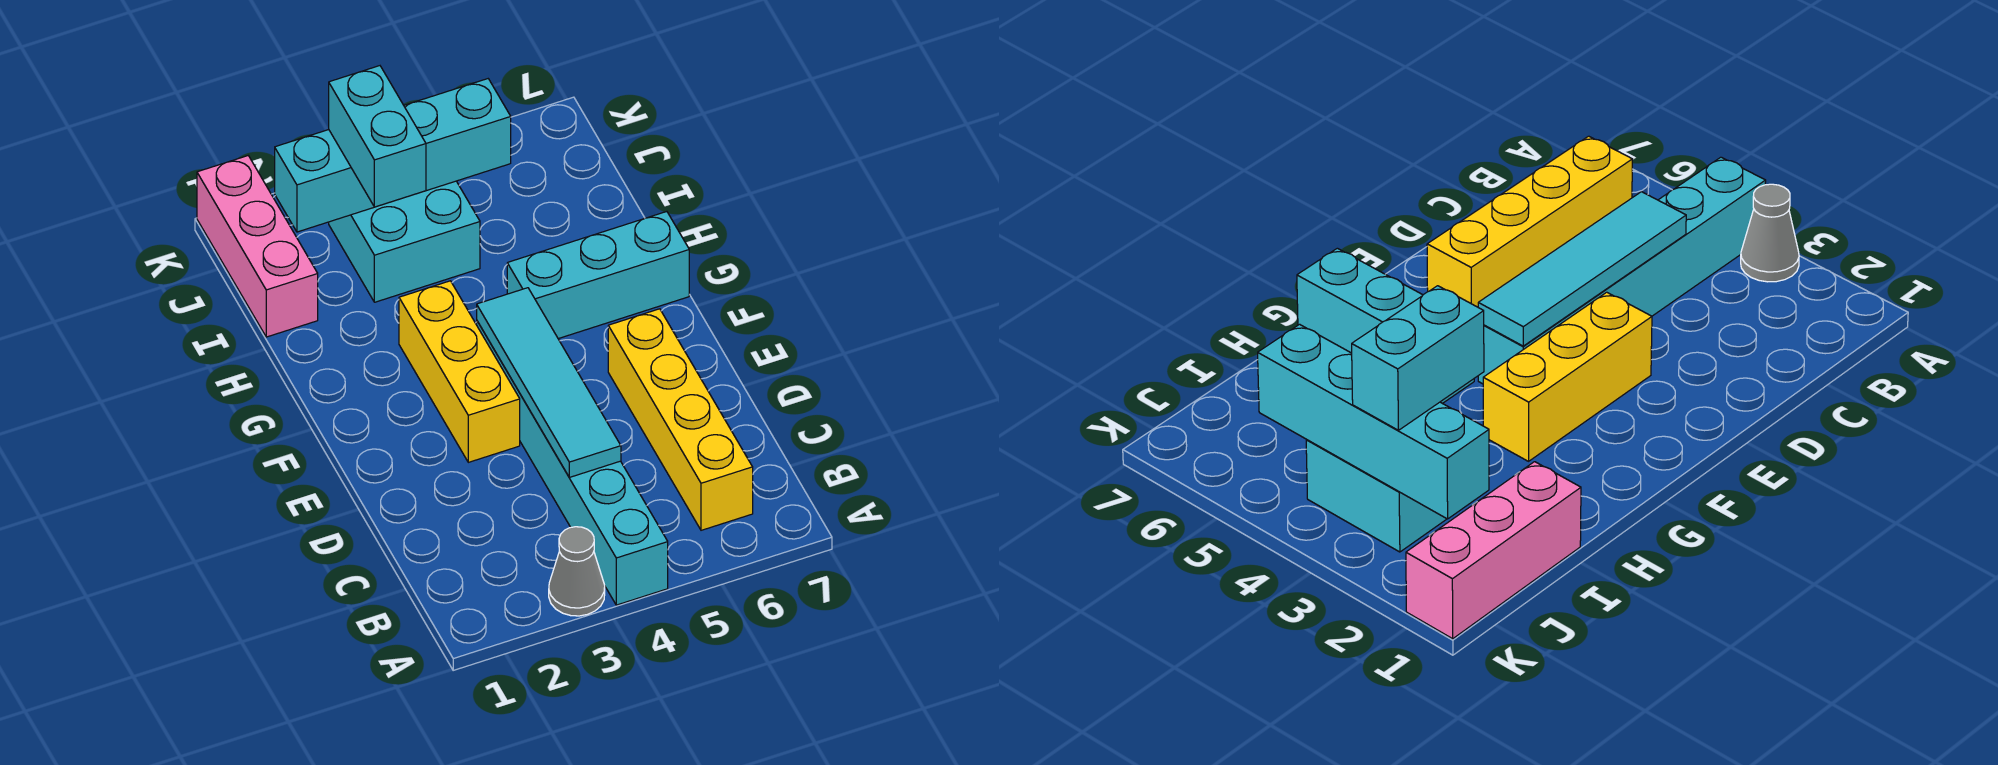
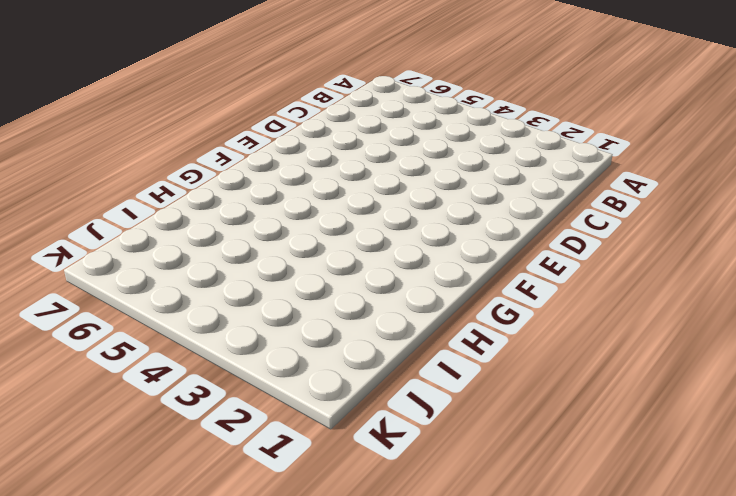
none -> grey cone A3 level 1
none -> cyan brick A4:F4 level 1

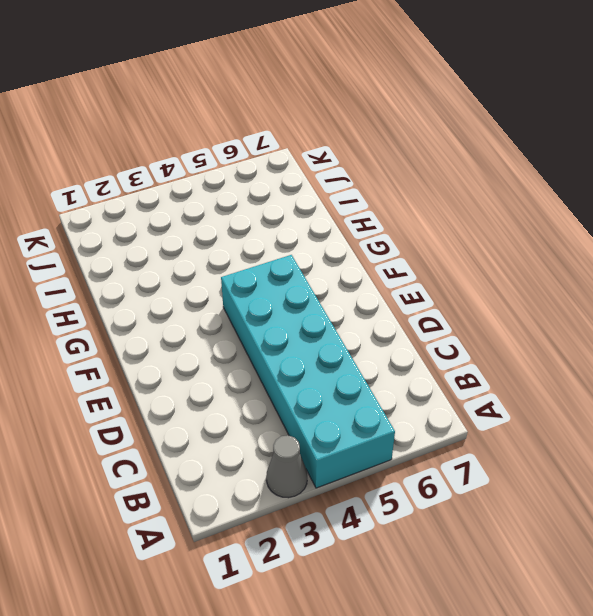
cyan brick A4:F5 level 1 -> cyan brick A4:F4 level 1
none -> yellow brick B6:E6 level 1
none -> yellow brick E3:G3 level 1

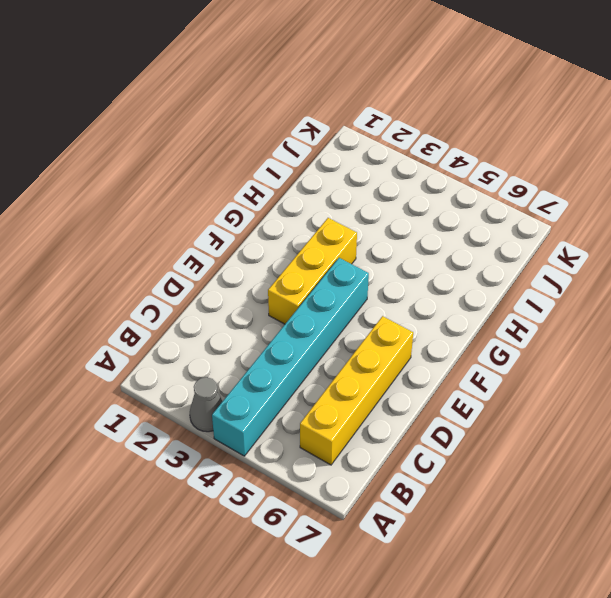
none -> cyan brick G5:G7 level 1
none -> pink brick I1:K1 level 1

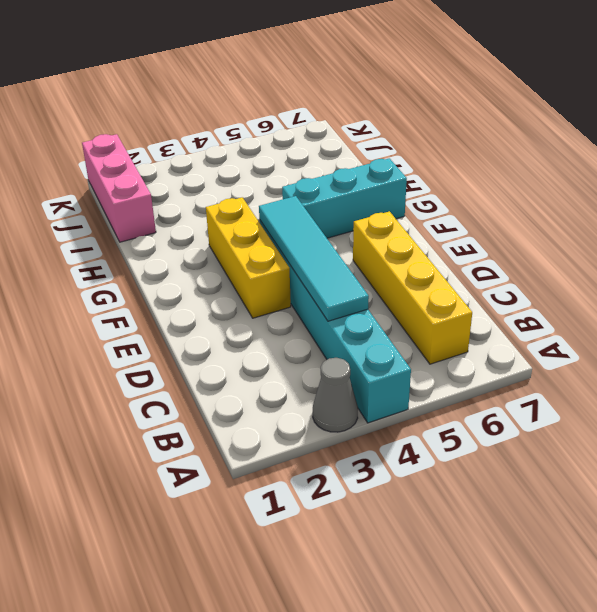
none -> cyan brick I3:J4 level 1
none -> cyan brick J2:J5 level 2

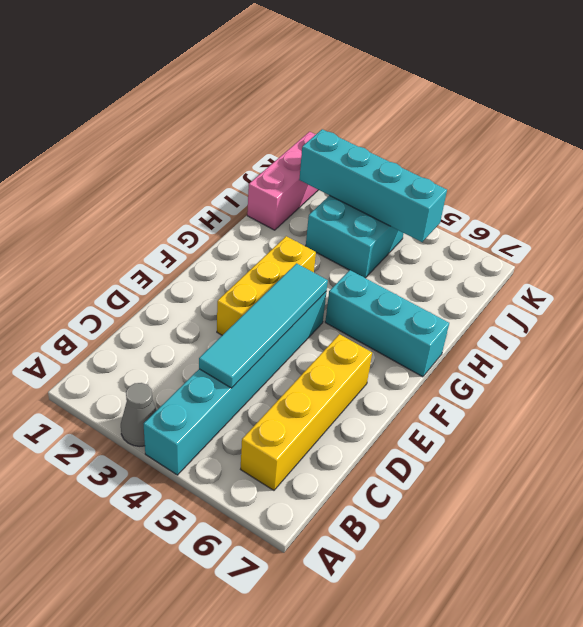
none -> cyan brick I3:J3 level 3

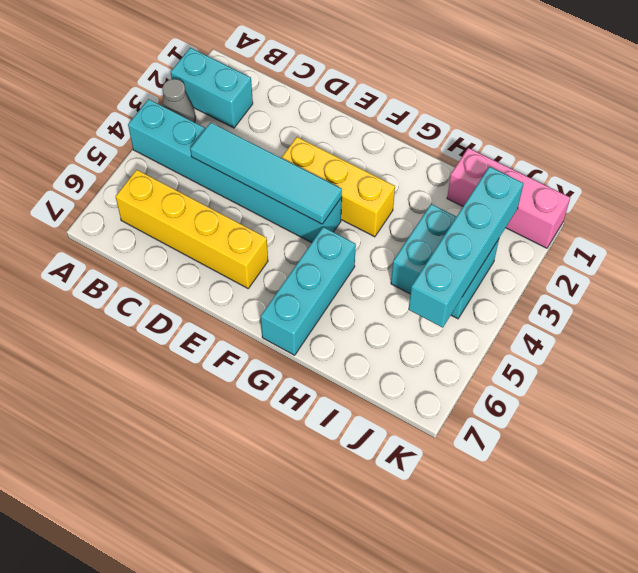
cyan brick A2:B2 level 1 -> cyan brick I3:J3 level 3

